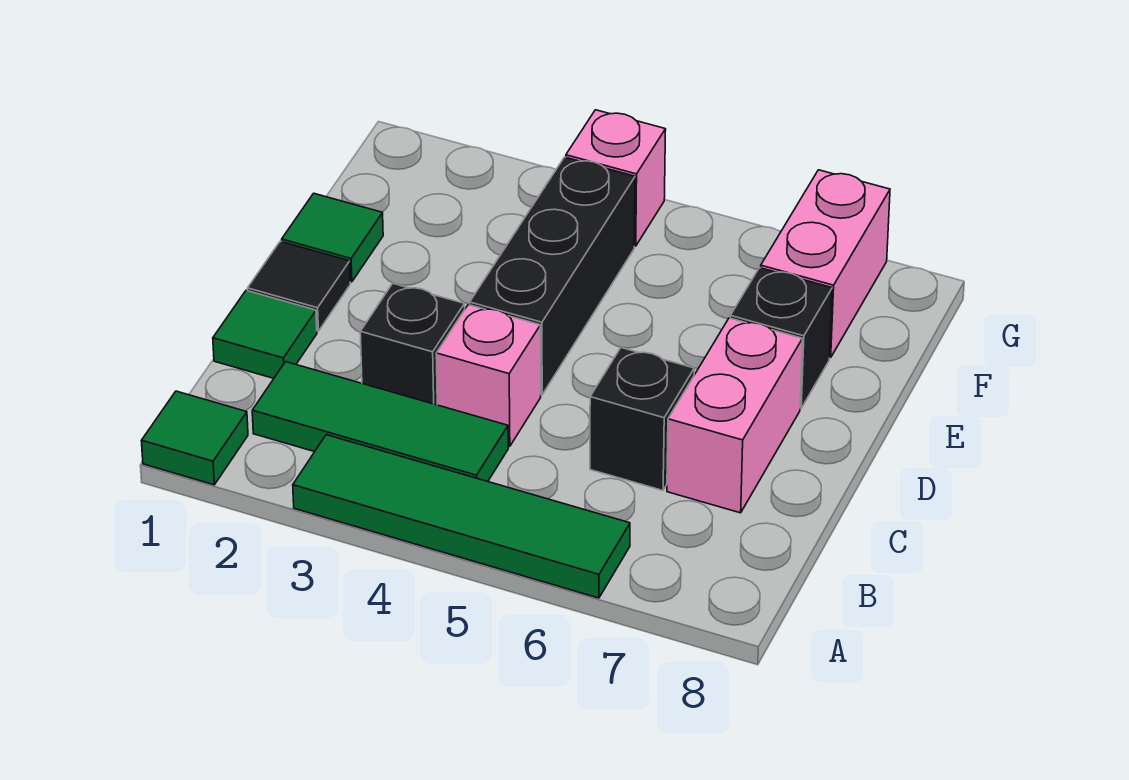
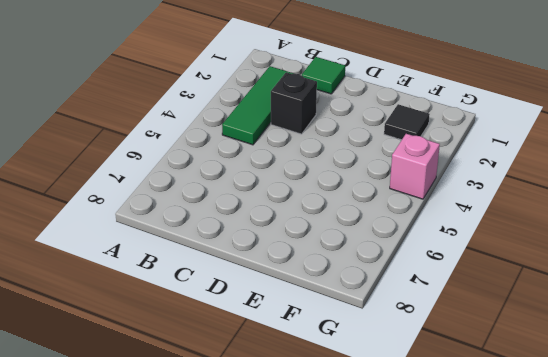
black tile F2 level 1 -> black tile D1 level 1
none -> green tile A1 level 1
none -> green tile A3:A6 level 1
none -> pink brick C4 level 1

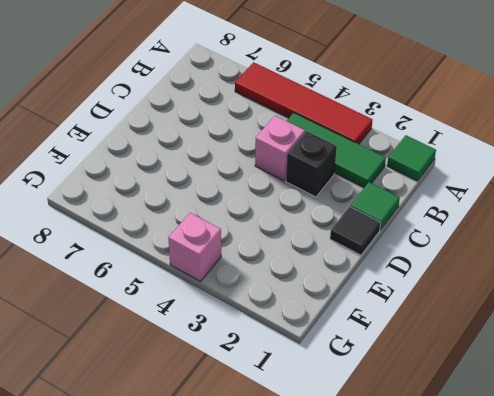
red tile A3:A6 level 1 -> green tile A3:A6 level 1
none -> black brick C6 level 1
none -> pink brick C7:D7 level 1
none -> black brick D4:F4 level 1

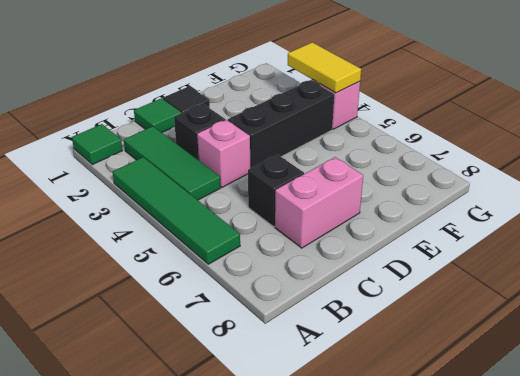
yellow tile G3:G4 level 2 -> none
none -> green tile E1 level 1
none -> black brick E7 level 1
none -> pink brick F7:G7 level 1

